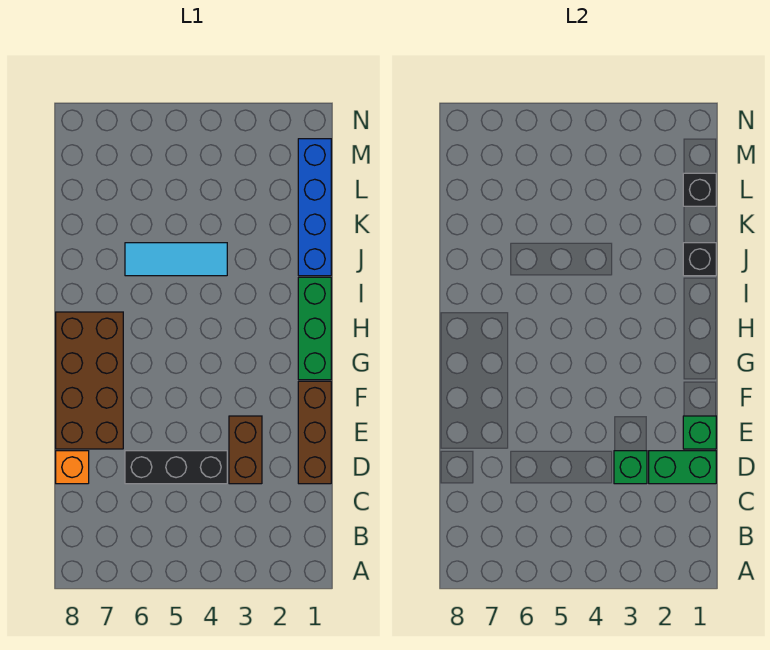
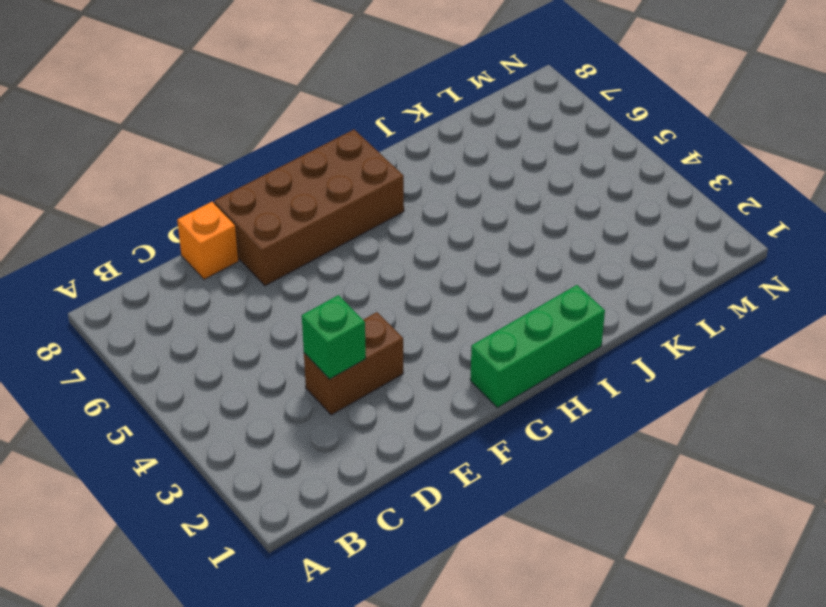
none -> brown brick D1:F1 level 1
none -> black brick D4:D6 level 1
none -> blue brick J1:M1 level 1

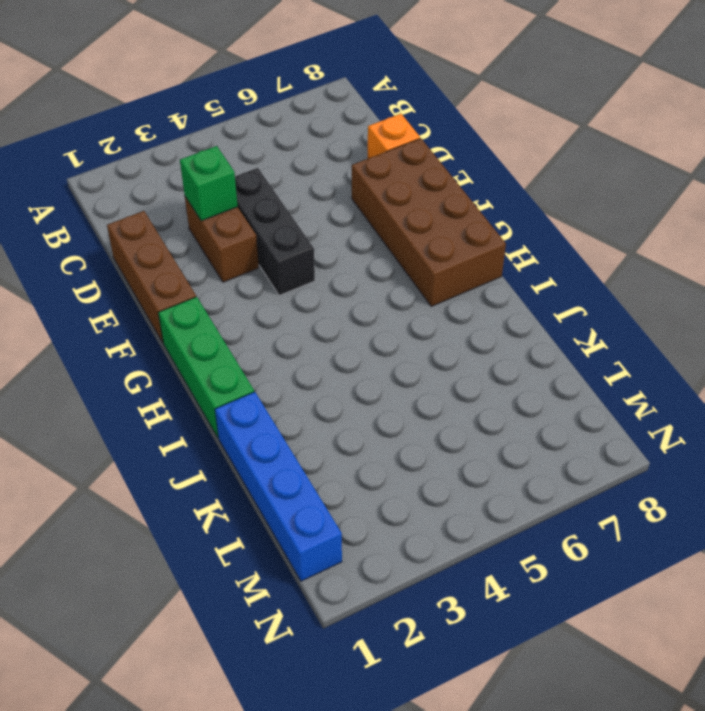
black brick D4:F4 level 1 -> black brick D4:D6 level 1
none -> cyan tile J4:J6 level 1
none -> green brick D1:D2 level 2
none -> green brick E1 level 2

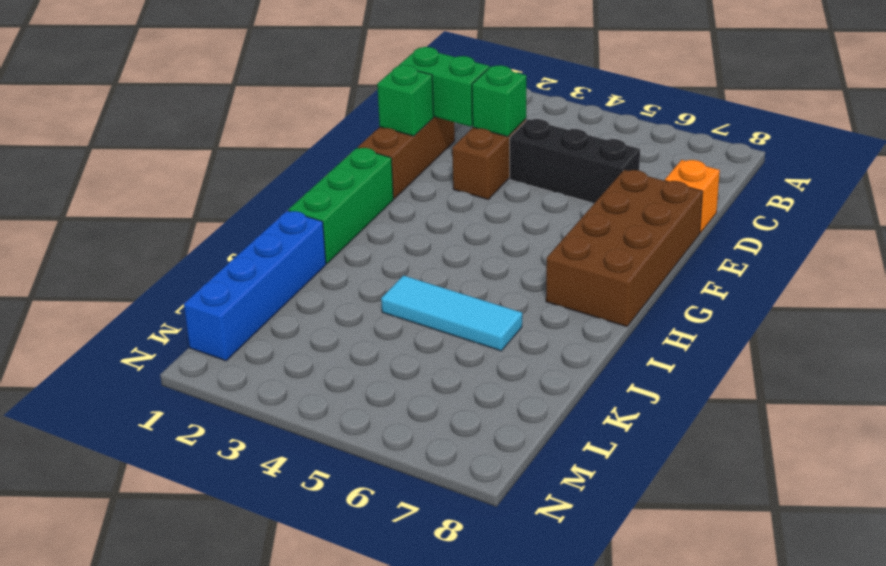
none -> black brick J1 level 2
none -> black brick L1 level 2

